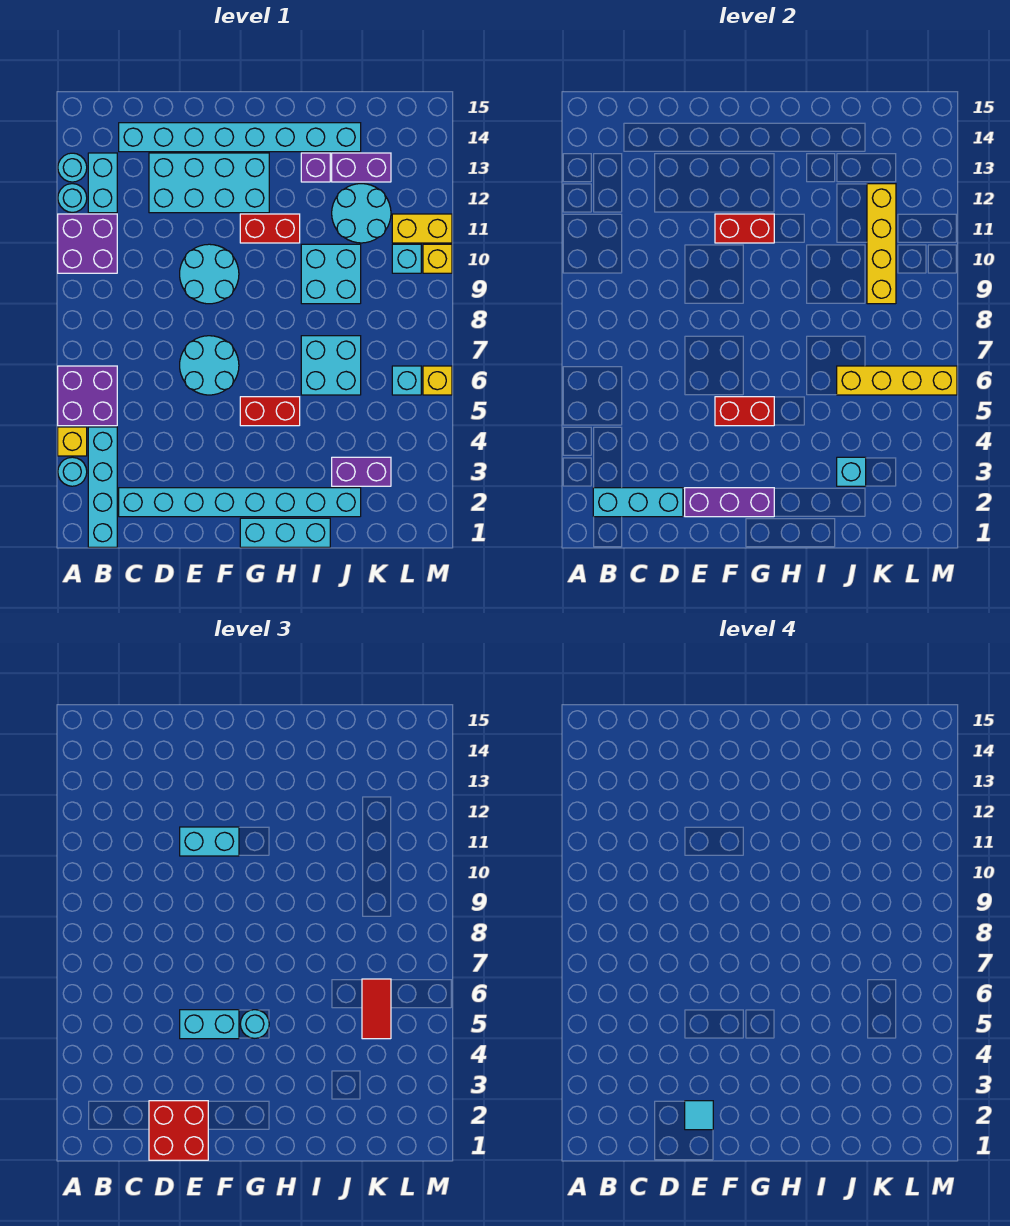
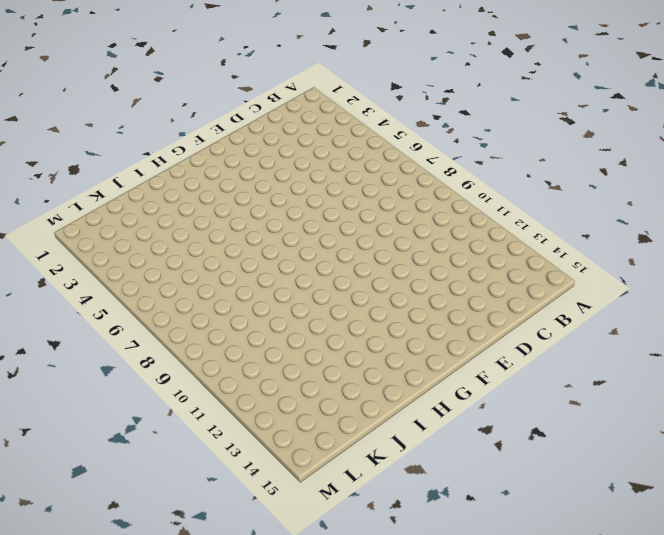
none -> cyan round brick A3 level 1
none -> yellow brick A4 level 1
none -> purple brick A5:B6 level 1
none -> purple brick A10:B11 level 1

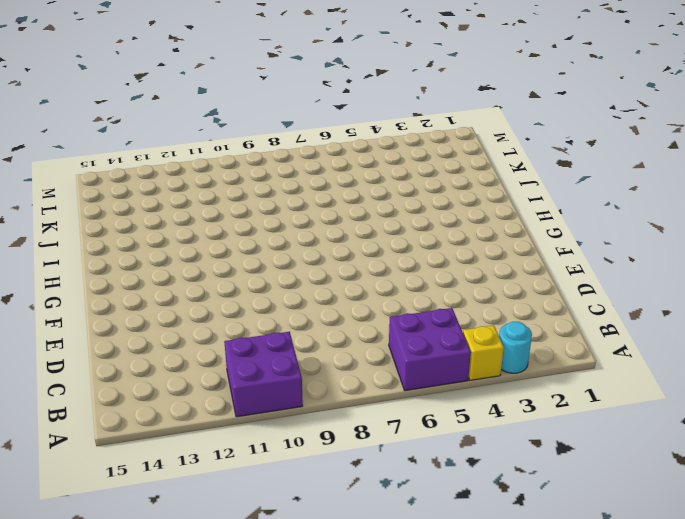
none -> cyan round brick A12 level 1
none -> cyan round brick A13 level 1
none -> cyan brick B1:B4 level 1
none -> cyan brick B12:B13 level 1

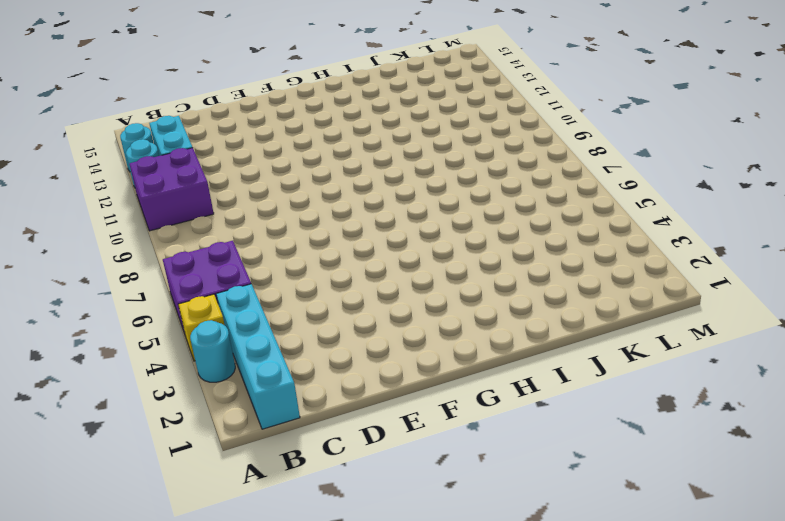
none -> cyan brick C2:J2 level 1
none -> cyan brick C14:J14 level 1
none -> cyan brick D12:G13 level 1
none -> cyan round brick E6:F7 level 1

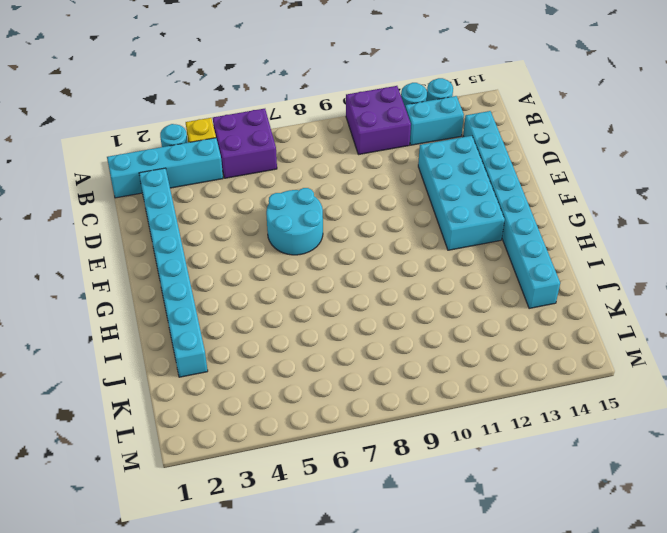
none -> cyan round brick E9:F10 level 1
none -> cyan brick G1:I1 level 1
none -> red brick G5:H5 level 1
none -> red brick G11:H11 level 1

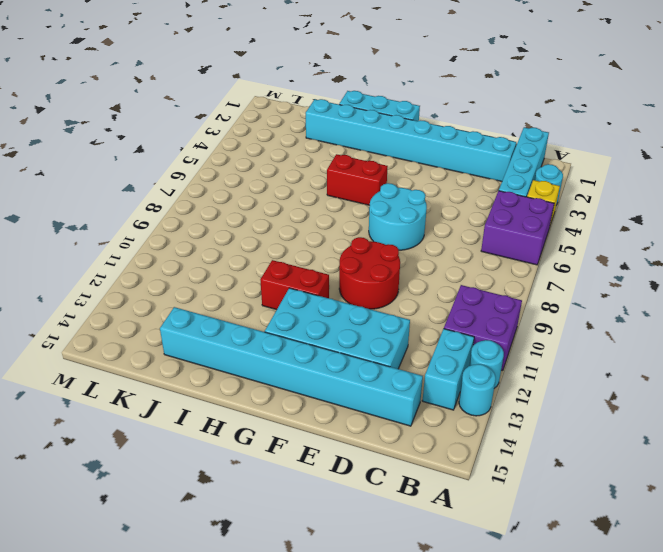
red round brick E9:F10 level 1 -> cyan round brick E9:F10 level 1
none -> cyan brick I6:J7 level 1
none -> cyan brick I9:J10 level 1
none -> purple brick I13 level 1
none -> purple brick J3:K3 level 1

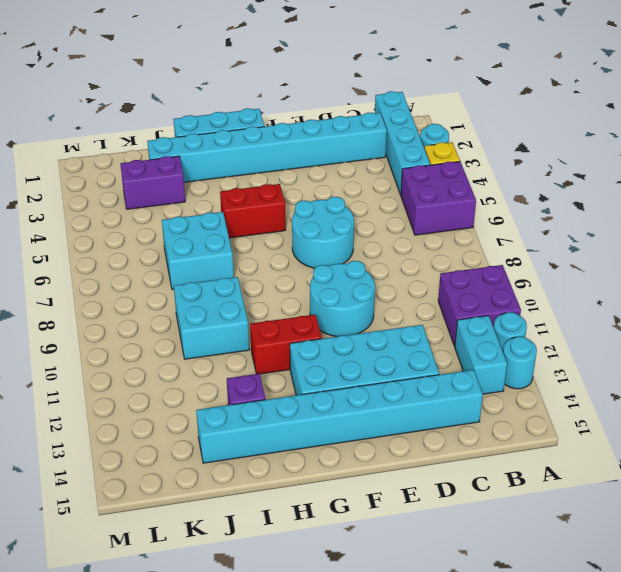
none -> cyan round brick J11:K12 level 1
none -> purple brick J13:K13 level 1
none -> cyan brick L6 level 1
none -> cyan brick L10 level 1

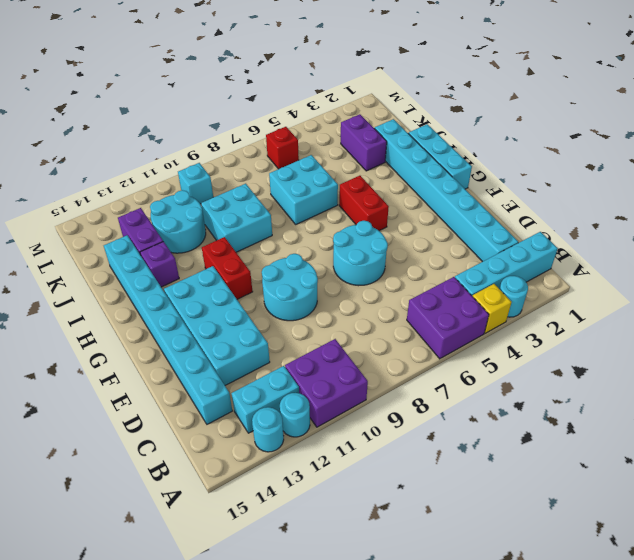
red brick L6 level 1 -> cyan brick L6 level 1
none -> yellow brick L11:M11 level 1
none -> yellow brick M6 level 1
none -> yellow brick M10 level 1
none -> cyan brick B2:D2 level 2

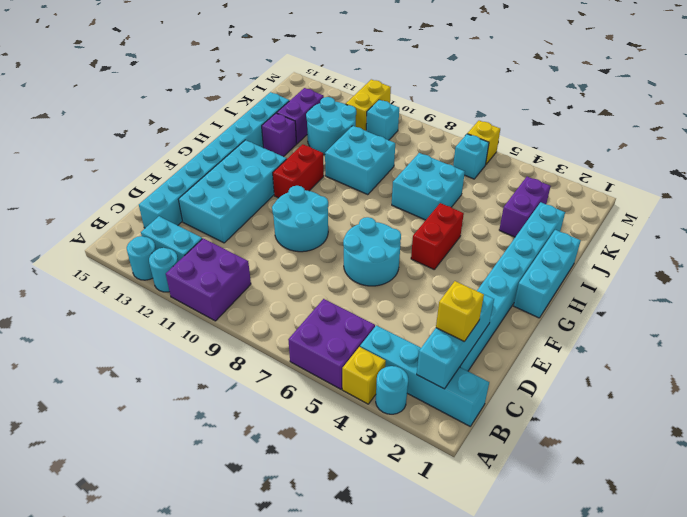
yellow brick C2 level 3 -> yellow brick M10 level 1
none -> purple brick E2:G2 level 2
none -> red brick F5:G5 level 2
none -> red brick F11:G11 level 2
none -> cyan brick J3 level 2

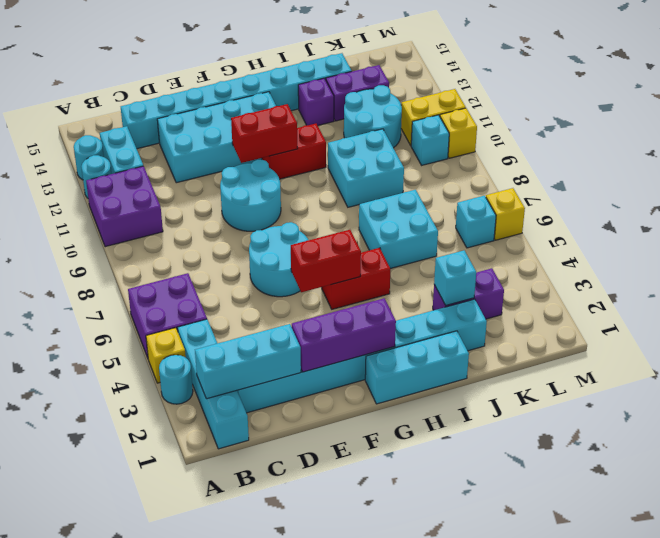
none -> yellow brick J6:M6 level 2
none -> yellow brick K9:K12 level 2
none -> red brick D1:E2 level 3
none -> cyan brick E5:F5 level 3

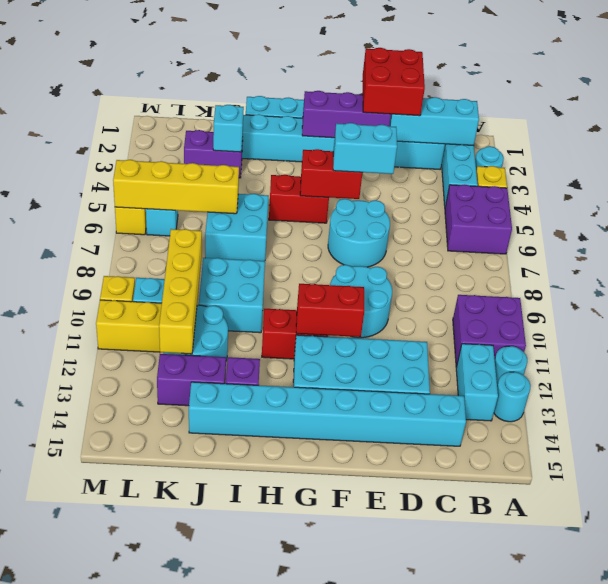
none -> cyan brick E11:F11 level 3
none -> cyan round brick G5 level 3
none -> red tile K5:K6 level 3
none -> cyan tile E2 level 4

